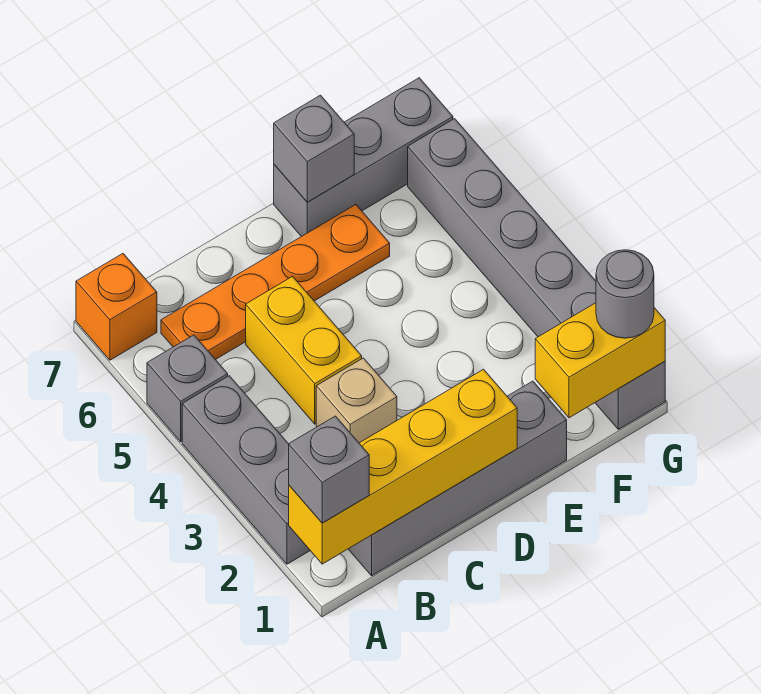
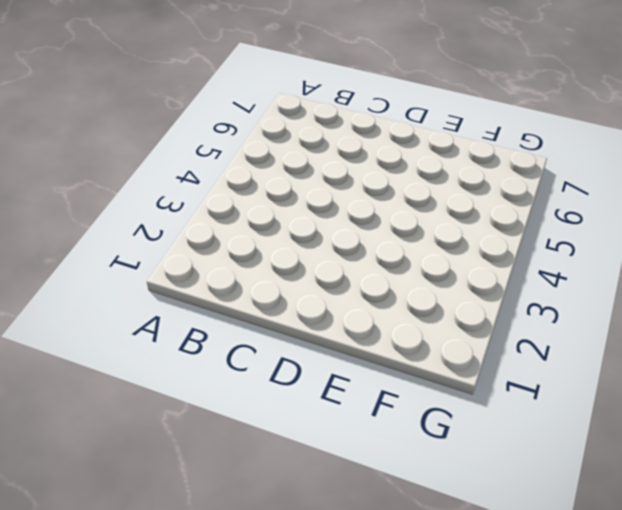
none -> grey brick A2:A4 level 1
none -> grey brick A5 level 1
none -> orange brick A7 level 1

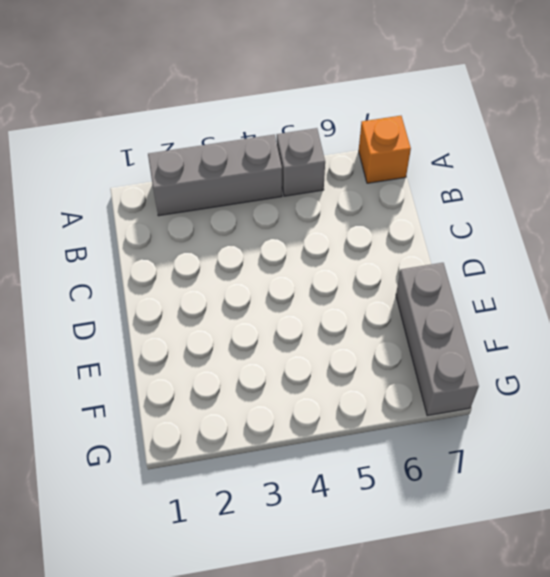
none -> grey brick B1:E1 level 1
none -> orange plate B6:E6 level 1
none -> tan brick C3 level 1

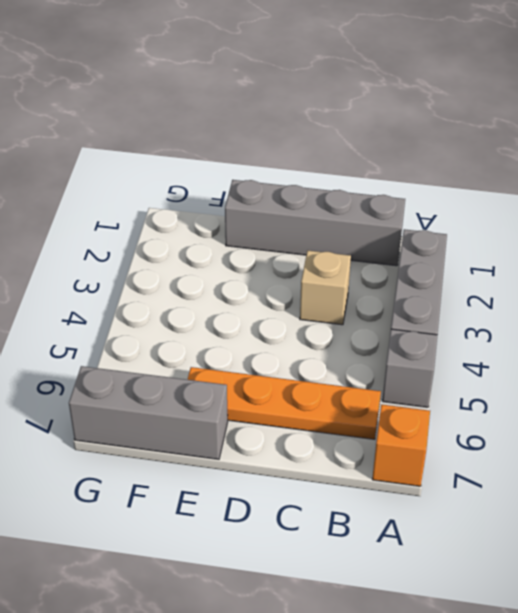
none -> yellow brick C4:C5 level 1
none -> grey brick G1:G6 level 1
none -> yellow brick A1:D1 level 2

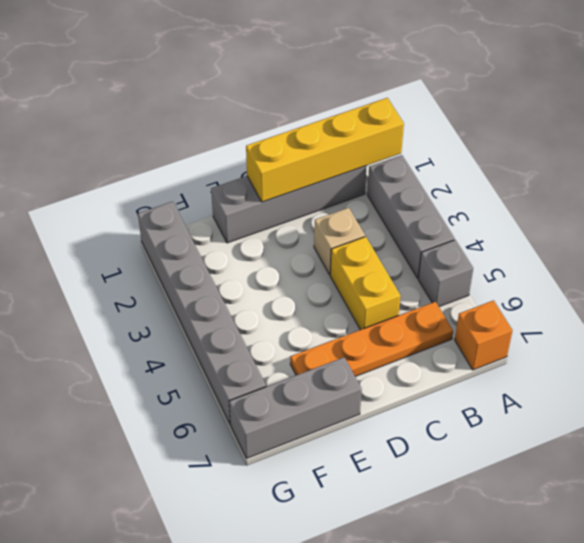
none -> grey brick E7 level 2
none -> yellow brick F1:G1 level 2
none -> grey brick A1 level 3

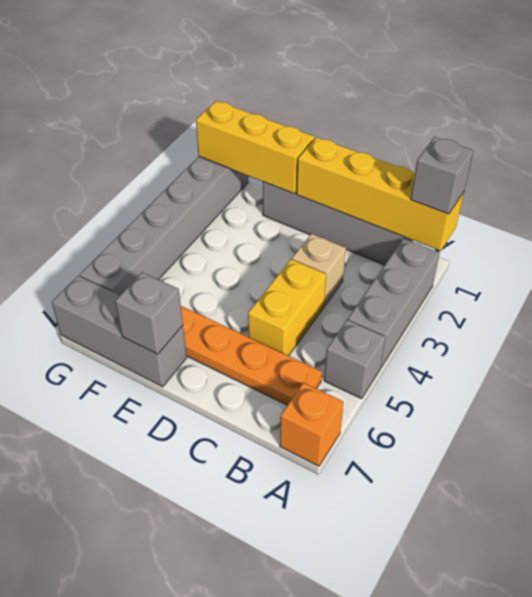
yellow brick E1:G1 level 2 -> yellow brick F1:G1 level 2
none -> grey round brick G1 level 3

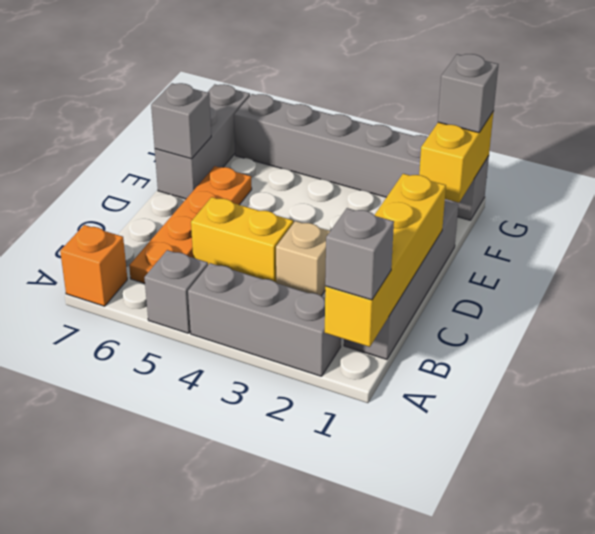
grey brick G1 level 3 -> grey round brick G1 level 3

